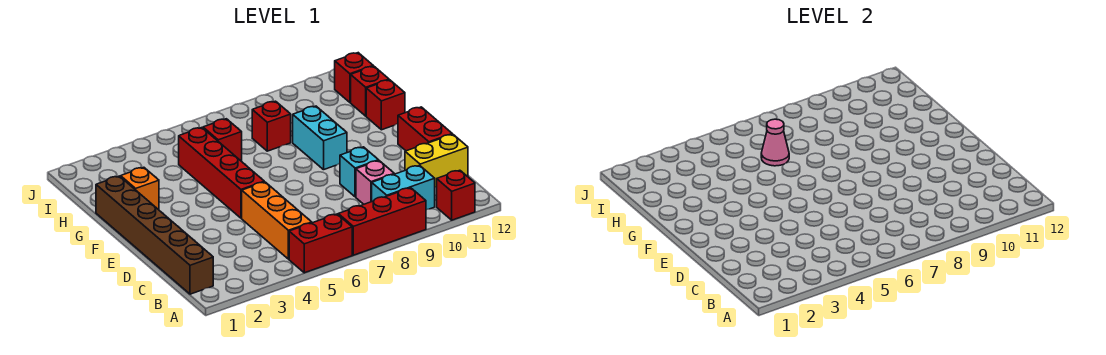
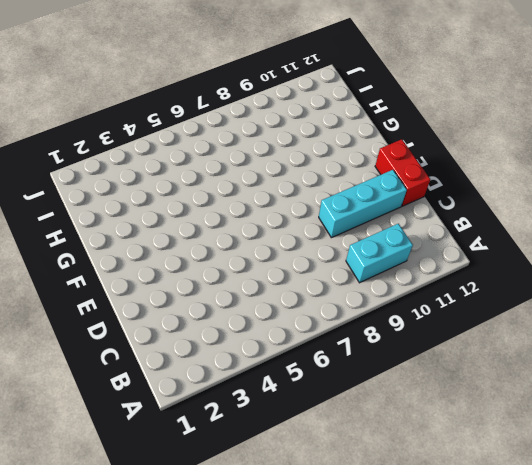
cyan brick D9:D11 level 1 -> cyan brick D9 level 1
none -> red brick A5:A6 level 1
none -> red brick A7:A9 level 1
none -> red brick A11 level 1

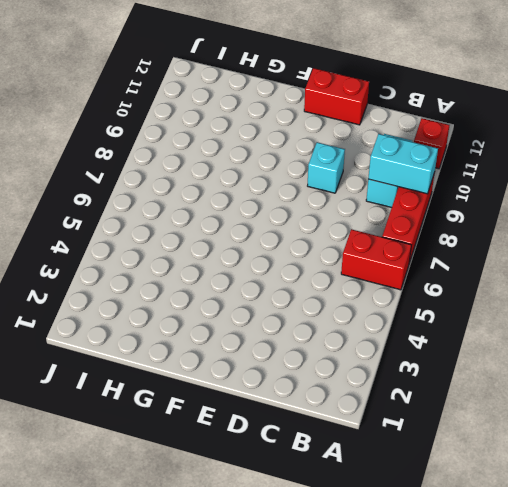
red brick A6:B6 level 1 -> red brick A5:A6 level 1
cyan brick A9:B9 level 2 -> cyan brick F9:G9 level 1
none -> brown brick B1:G1 level 1
none -> orange brick B5:D5 level 1
none -> pink brick C9 level 1

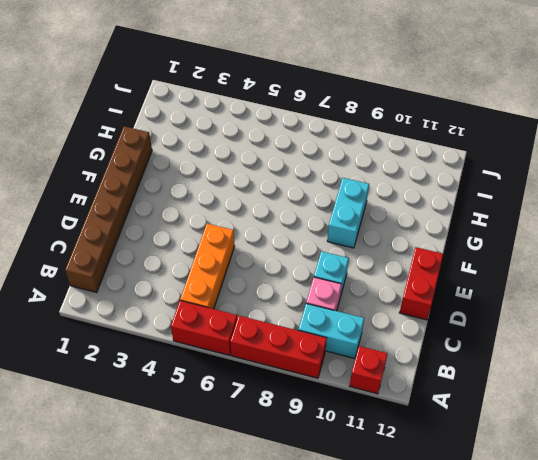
none -> yellow brick C11:C12 level 1
none -> red brick E5:H5 level 1
none -> orange brick G2 level 1

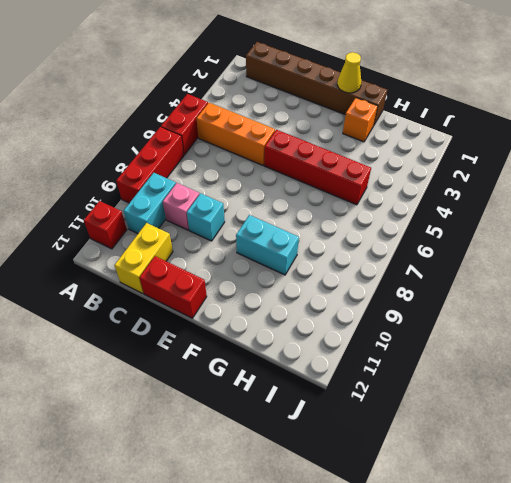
yellow cone F1 level 2 -> none
none -> red brick G12 level 1
none -> red brick H6 level 1
none -> red brick H8 level 1

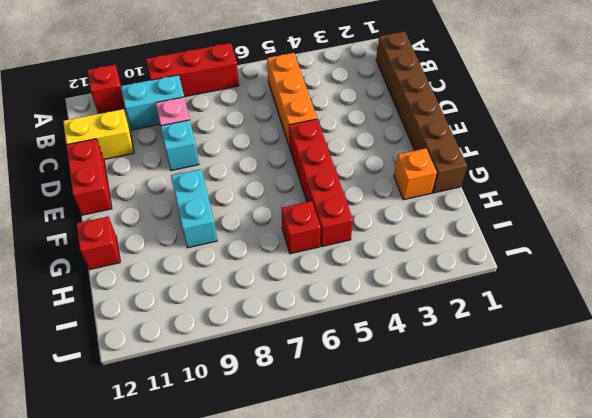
none -> red brick A5:A6 level 1
none -> red brick H8 level 1
none -> red brick H12 level 1

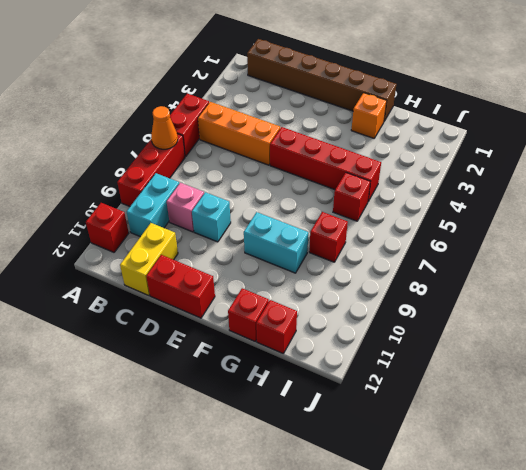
orange cone A7 level 2 -> none
none -> red brick I12 level 1
none -> pink cone H6 level 2

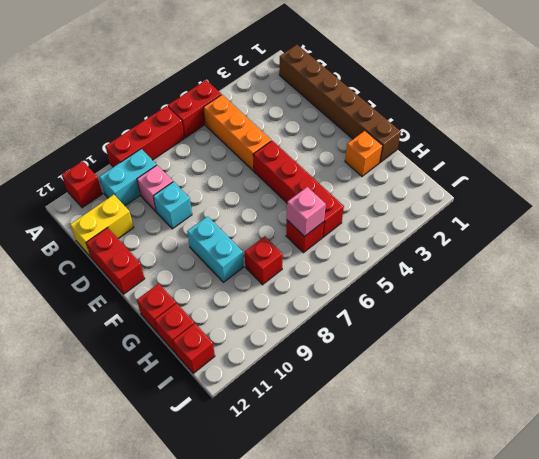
pink brick H6 level 2 -> pink cone H6 level 2

